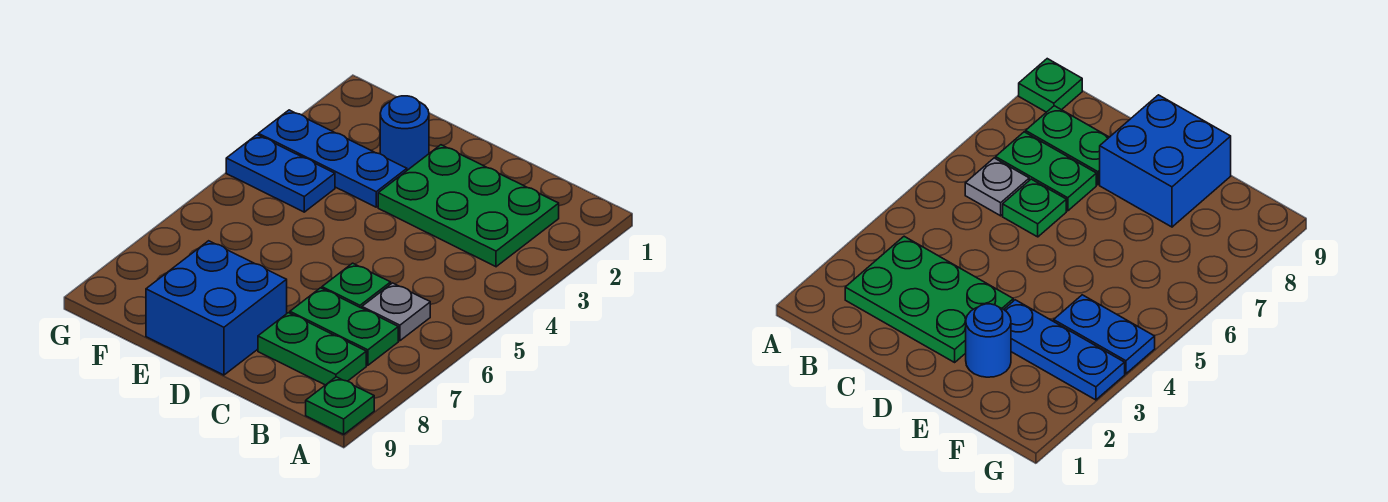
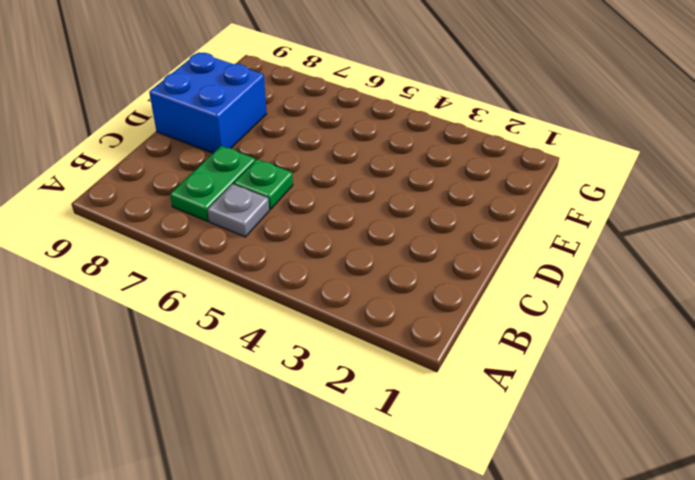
none -> green plate A9 level 1
none -> green plate B2:D3 level 1

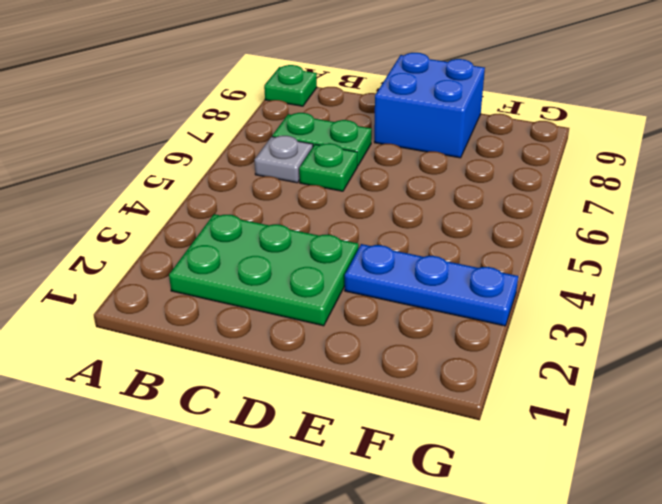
none -> green plate B8:C8 level 1
none -> blue round brick E2 level 1

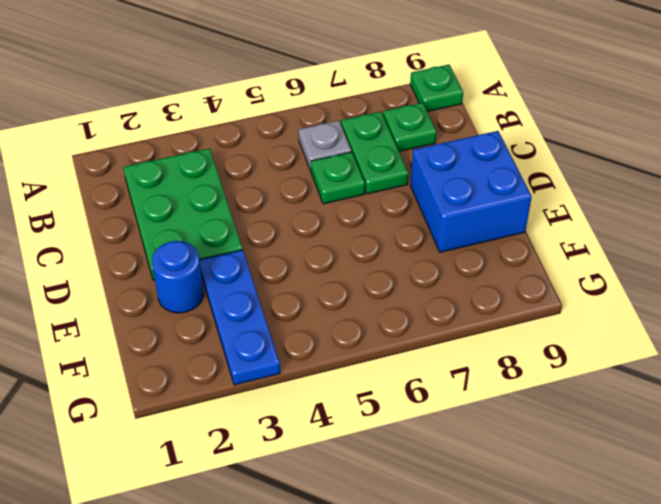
green plate B8 level 1 -> green plate B8:C8 level 1
none -> blue plate F4:G4 level 1

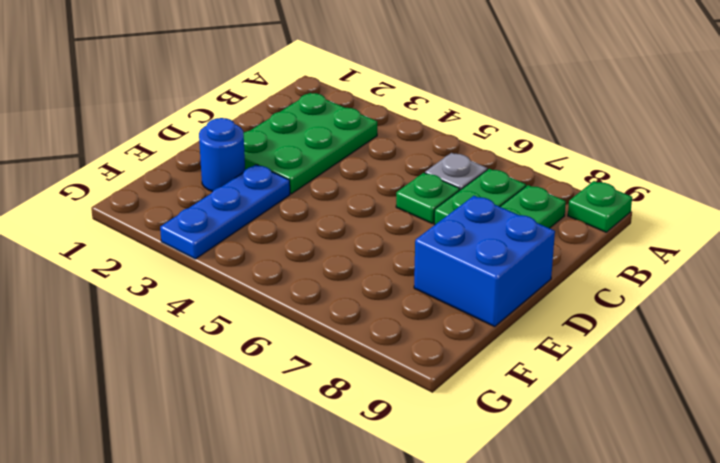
none -> blue plate F4:G4 level 1

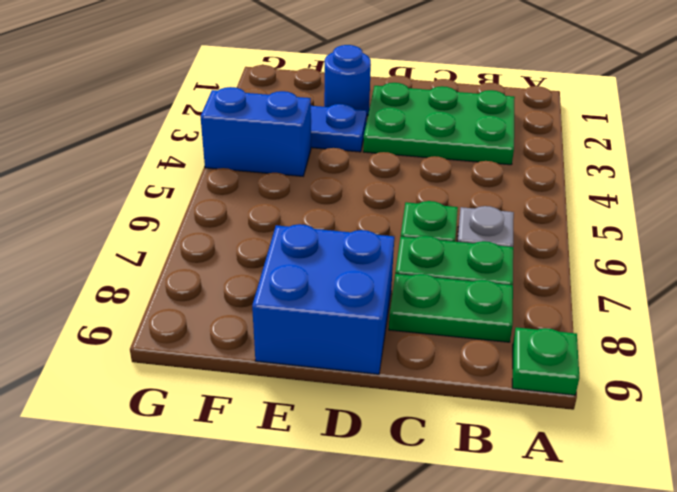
blue brick F4:G4 level 1 -> blue plate F4:G4 level 1

